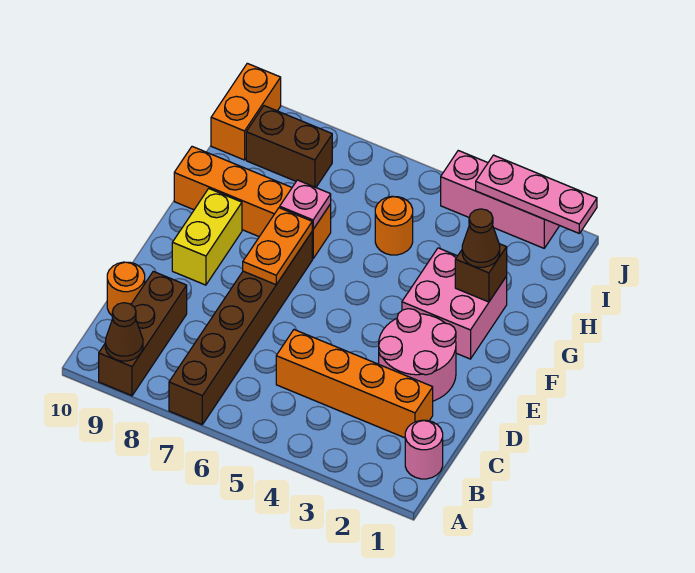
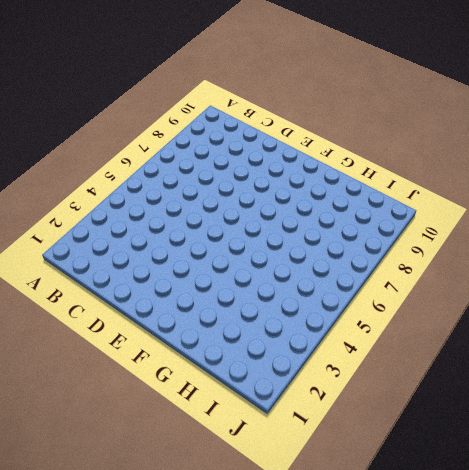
none -> brown brick A7:F7 level 1
none -> brown brick A9:C9 level 1
none -> pink round brick B1 level 1

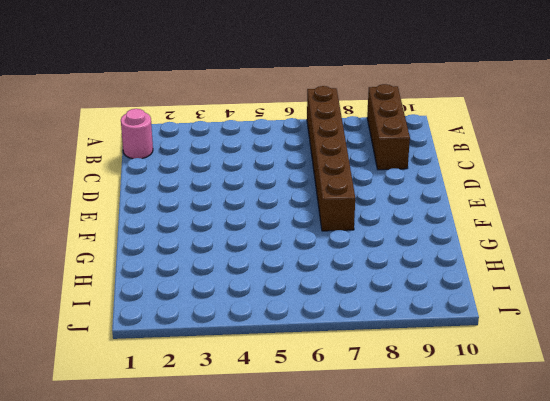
none -> orange brick C2:C5 level 1
none -> orange round brick C10 level 1
none -> pink round brick D2:E3 level 1

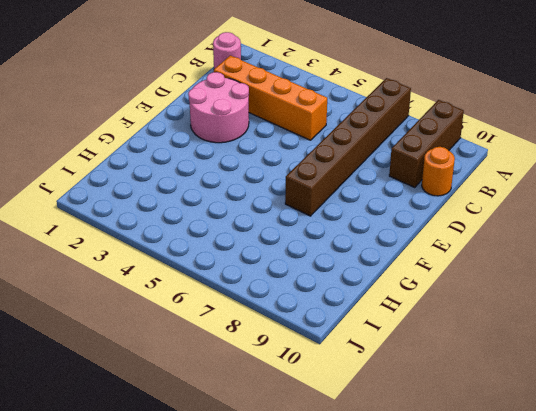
none -> yellow brick E9:F9 level 1
none -> pink brick F2:G3 level 1
none -> orange brick G7:G10 level 1

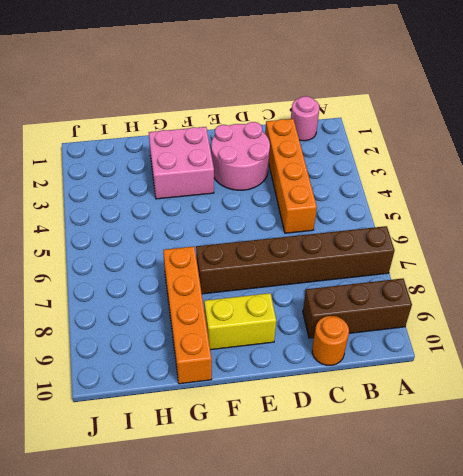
none -> orange round brick H5 level 1
none -> brown brick I8:I9 level 1
none -> orange brick I10:J10 level 1

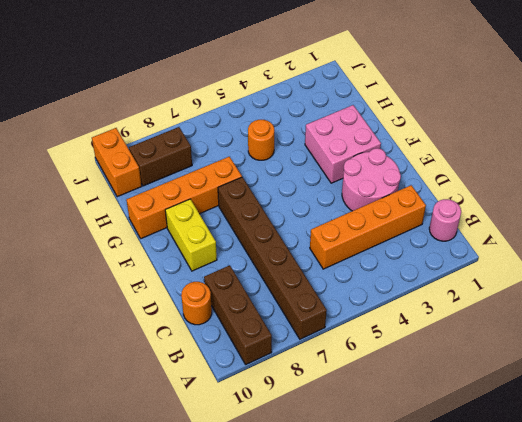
none -> pink brick J2:J4 level 1
none -> brown cone A9 level 2
none -> orange plate E7:F7 level 2

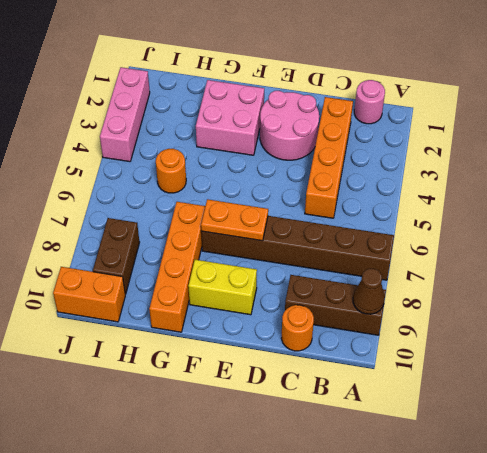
none -> brown brick G2 level 2
none -> pink plate G7 level 2
none -> pink plate J1:J3 level 2

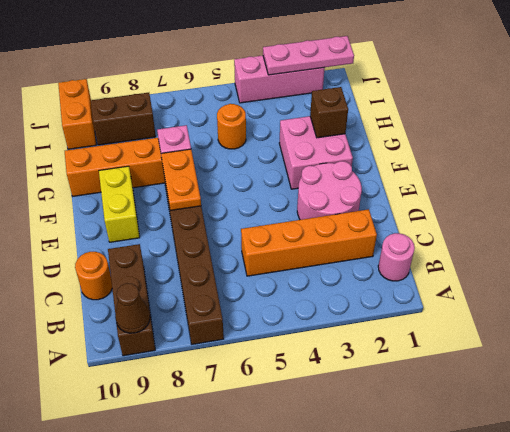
none -> brown cone G2 level 3

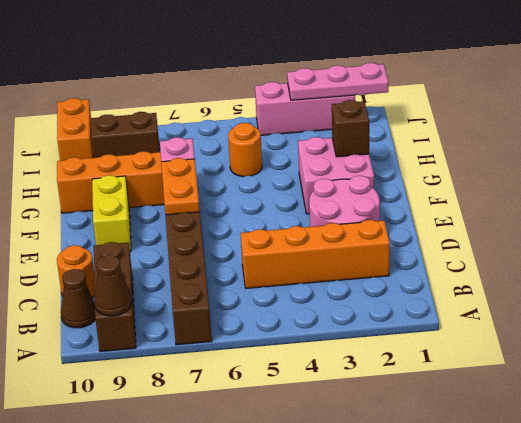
brown cone B10 level 1 -> brown cone G2 level 3
none -> pink round brick B1 level 1

